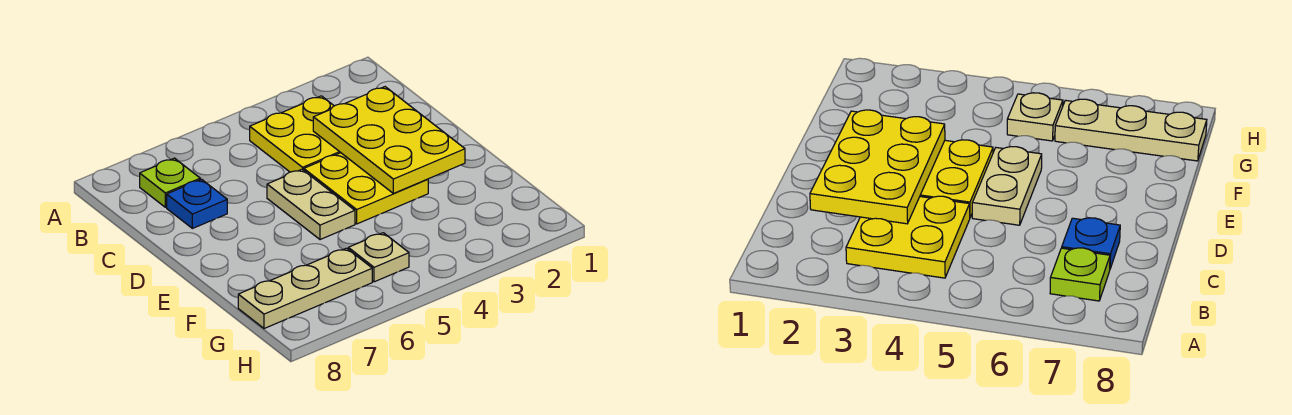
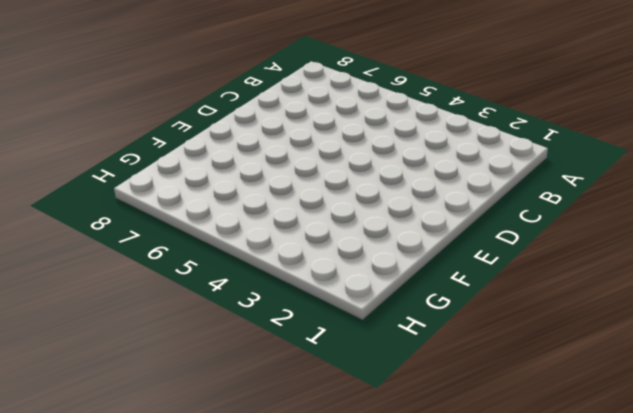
none -> yellow plate B3:C4 level 1
none -> lime plate B7 level 1

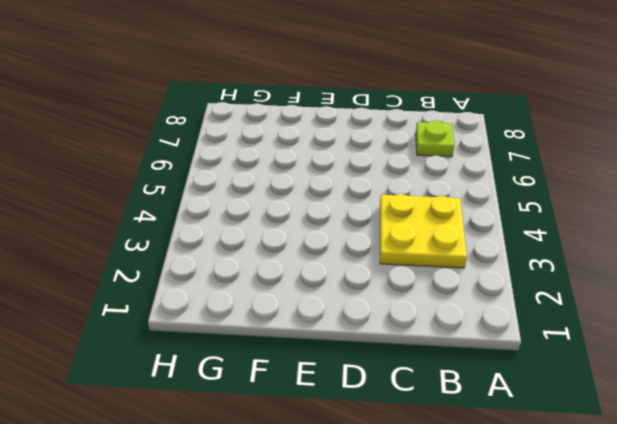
none -> blue plate C7 level 1
none -> yellow plate D3:E4 level 1

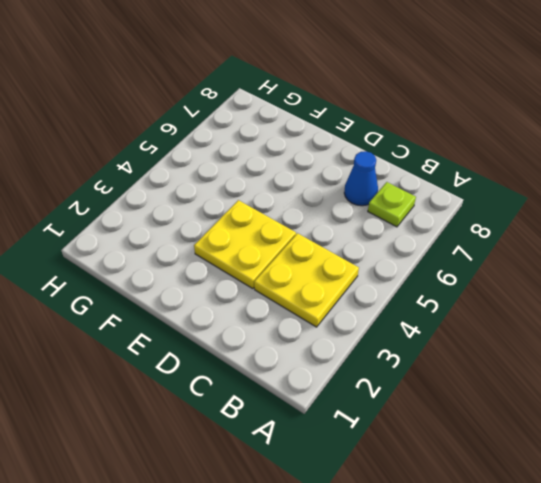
blue cone C7 level 1 -> blue plate C7 level 1
none -> tan plate D5:E5 level 1
none -> tan plate G5 level 1

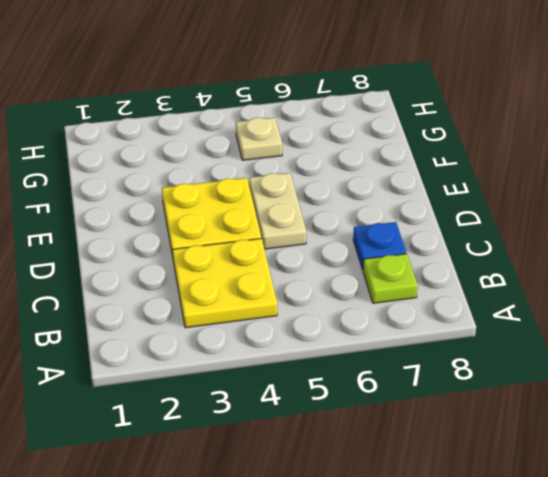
none -> tan plate G6:G8 level 1
none -> yellow plate C2:E3 level 2

